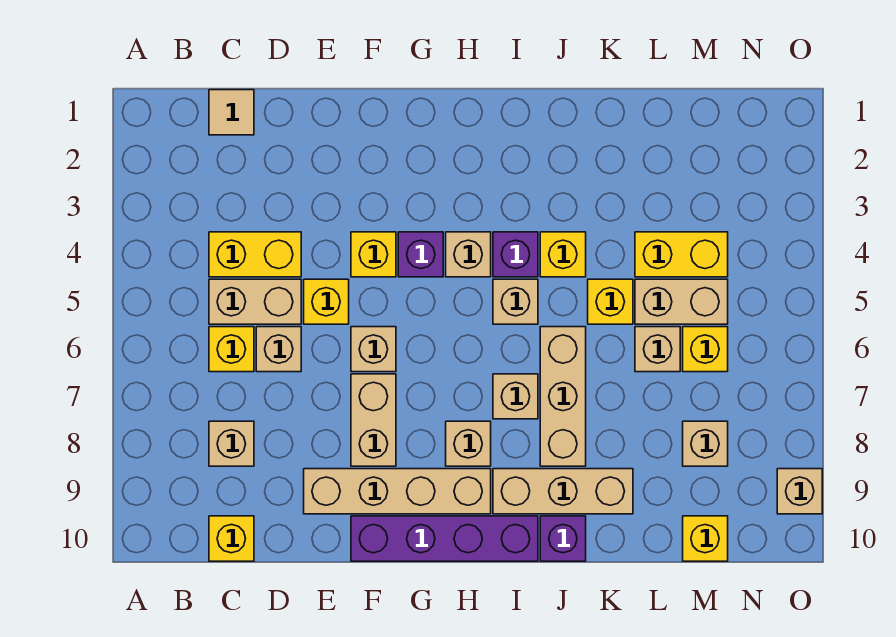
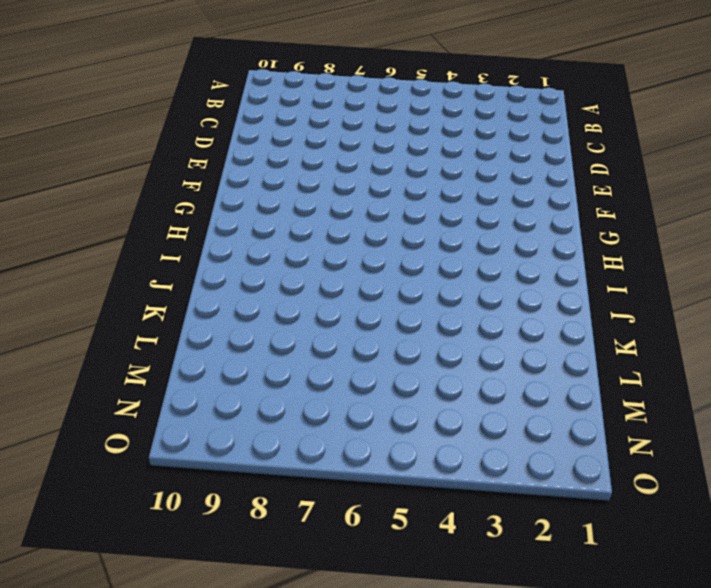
none -> tan tile C1 level 1
none -> yellow brick C4:D4 level 1
none -> tan brick C5:D5 level 1
none -> yellow brick C6 level 1

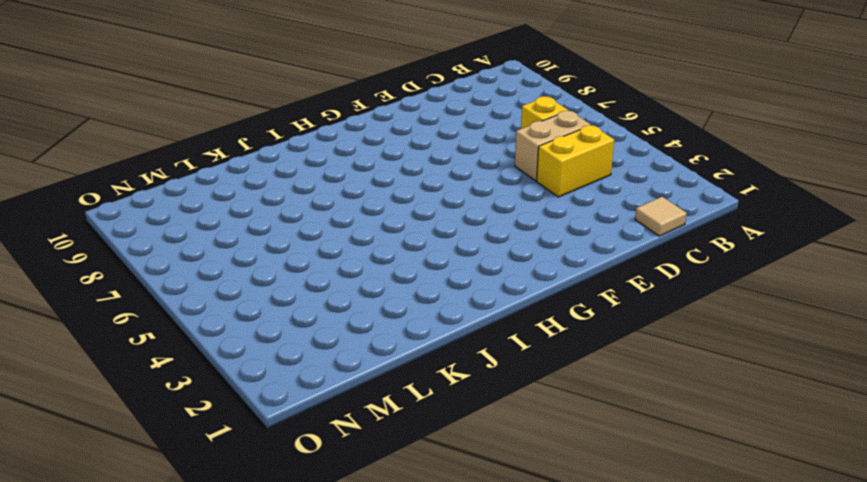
none -> tan brick C8 level 1
none -> yellow brick C10 level 1
none -> tan brick D6 level 1
none -> yellow brick E5 level 1

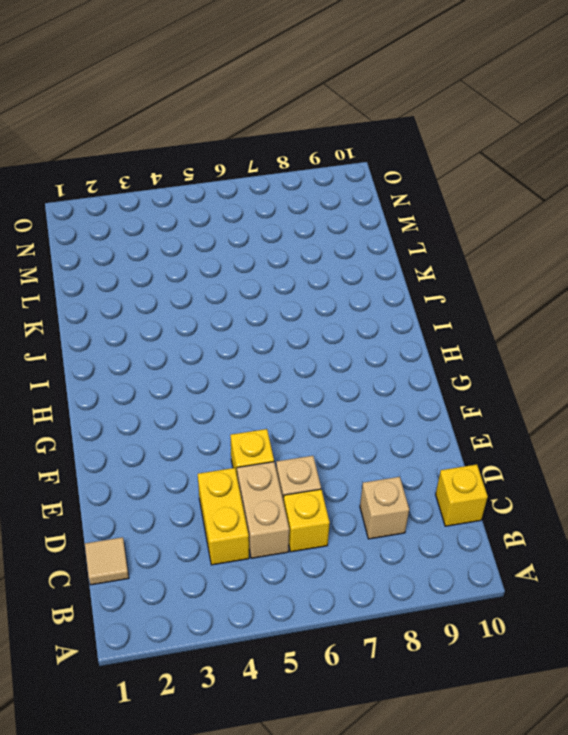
none -> tan brick E9:H9 level 1
none -> yellow brick F4 level 1
none -> tan brick F6 level 1
none -> tan brick F7:F8 level 1

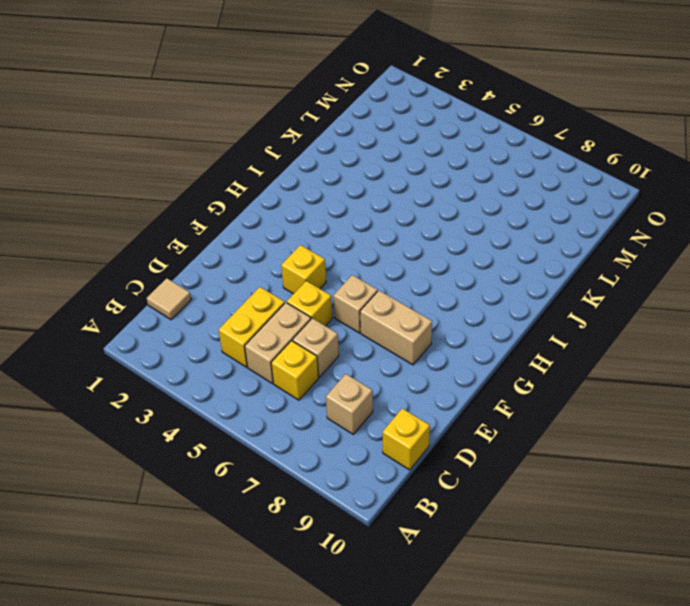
none -> tan brick E9:H9 level 1
none -> purple brick F10:I10 level 1
none -> purple brick G4 level 1
none -> tan brick H4 level 1

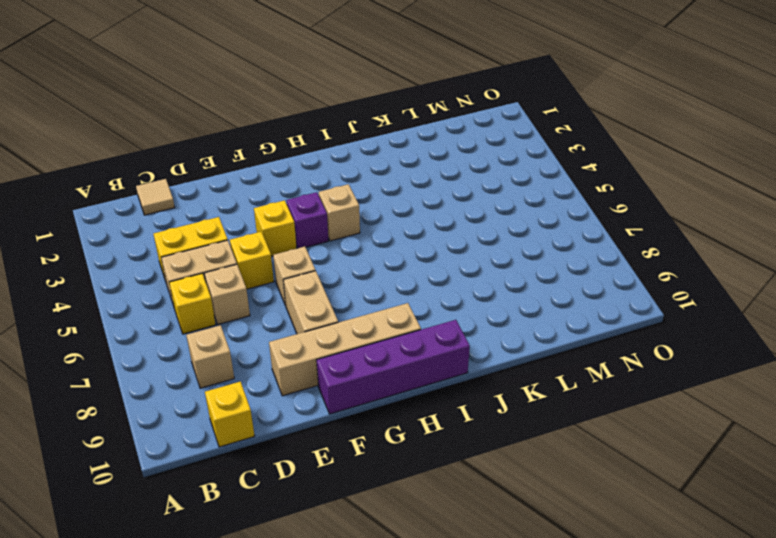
none -> tan brick H8 level 1
none -> purple brick I4 level 1
none -> tan brick I5 level 1
none -> tan brick I7 level 1

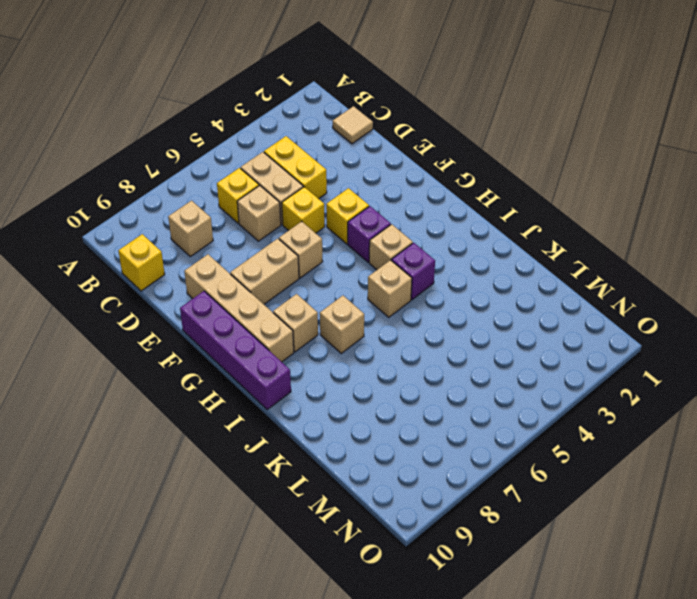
none -> tan brick I9:K9 level 1
none -> yellow brick J4 level 1
none -> tan brick J6:J8 level 1
none -> purple brick J10 level 1

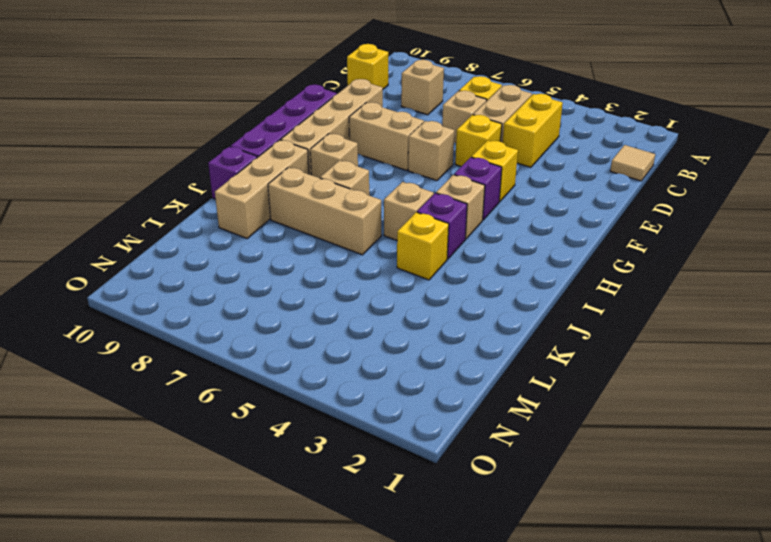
none -> yellow brick K5 level 1
none -> yellow brick L4:M4 level 1
none -> tan brick L5:M5 level 1
none -> tan brick L6 level 1

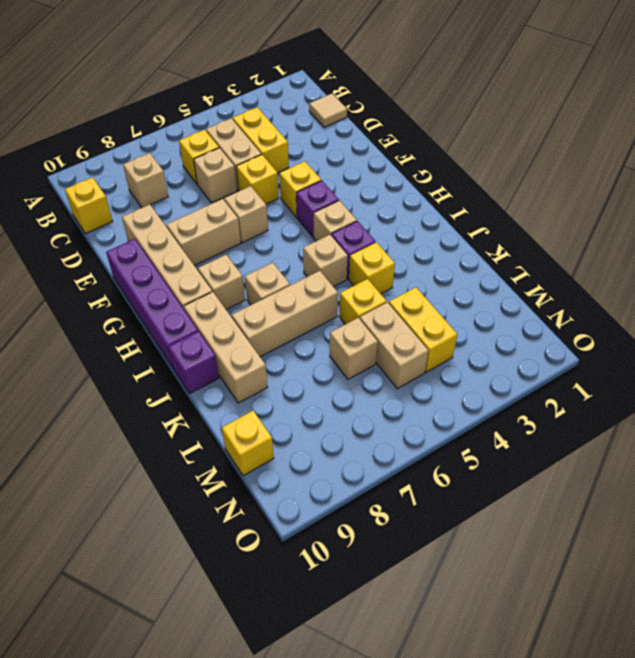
none -> yellow brick M6 level 1
none -> tan brick M8 level 1
none -> tan brick O9 level 1

